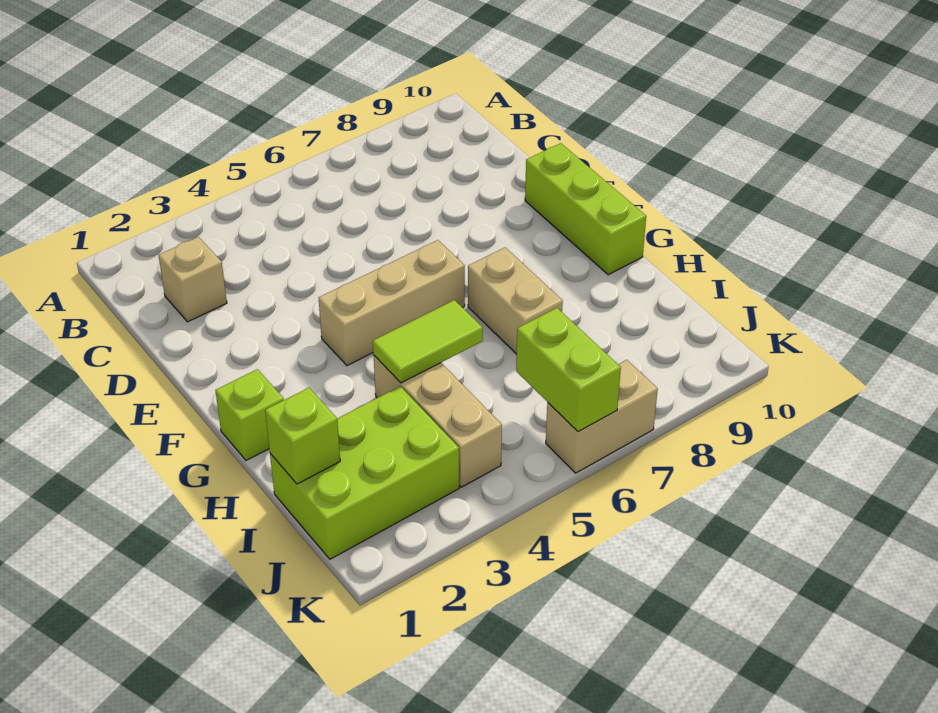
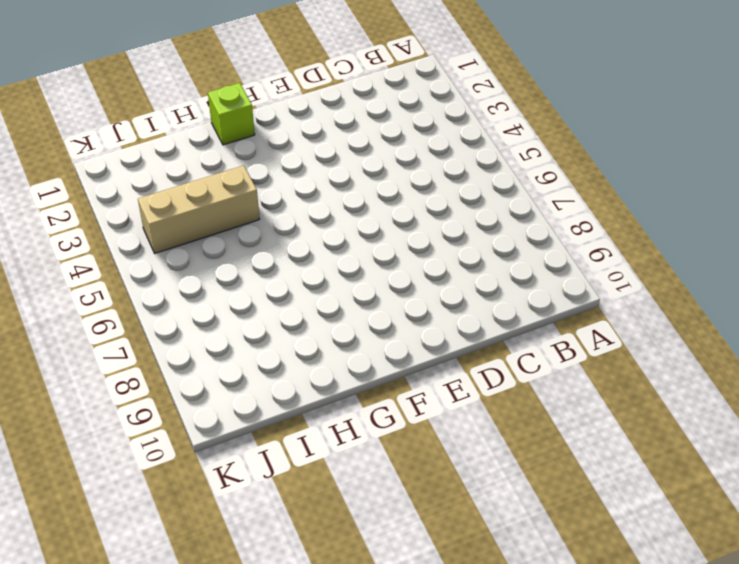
none -> tan brick C2 level 1
none -> lime brick E10:G10 level 1

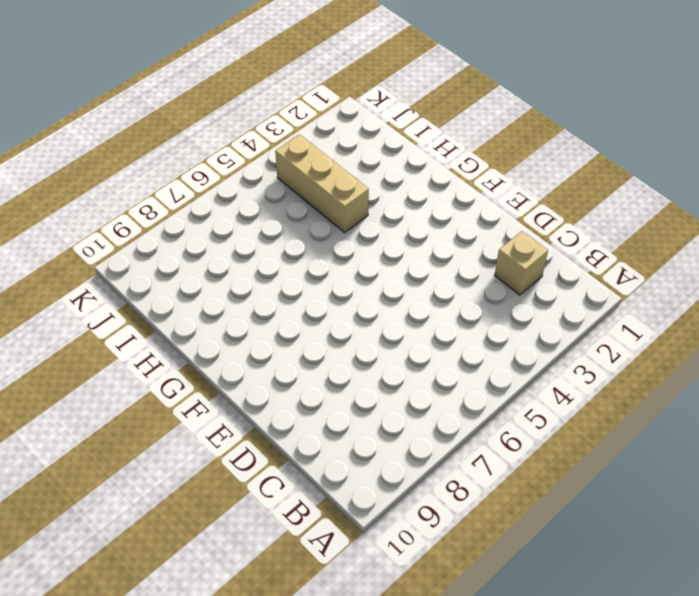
none -> lime brick E10:G10 level 1
none -> tan brick F4:F6 level 1

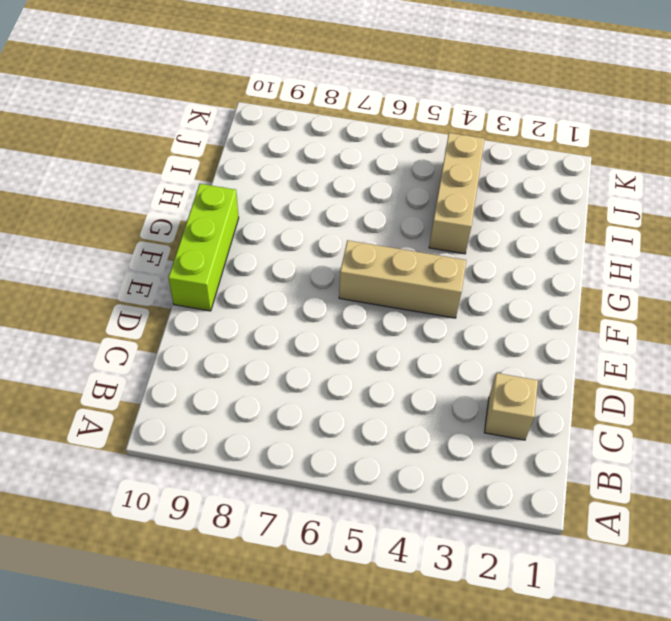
none -> lime brick G1 level 1
none -> tan brick G7:H7 level 1

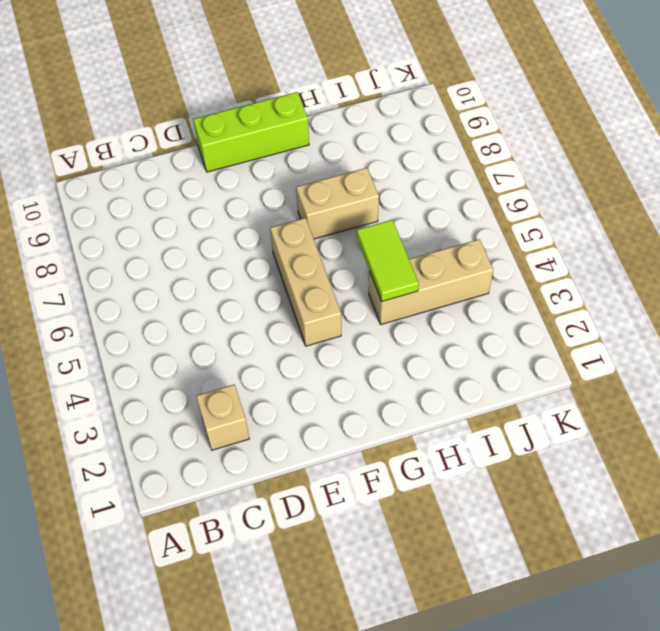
none -> lime brick G1 level 1
none -> lime brick I1:J3 level 1

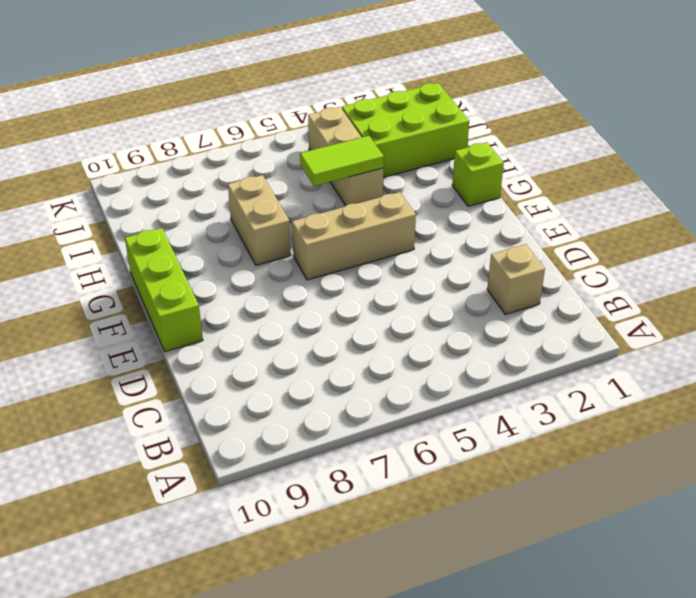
none -> tan brick K6:K7 level 1
none -> lime brick I1 level 2

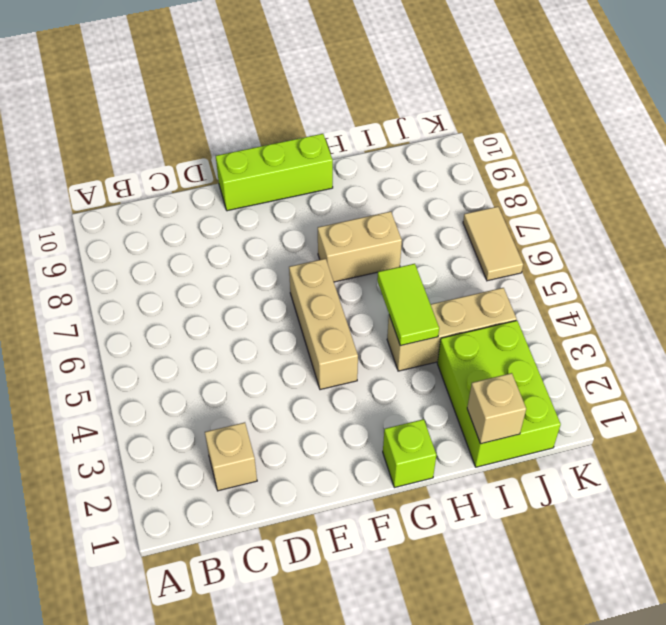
tan brick I1 level 2 -> lime brick I1 level 2
tan tile K6:K7 level 1 -> tan brick K6:K7 level 1
none -> lime brick J6:K6 level 2

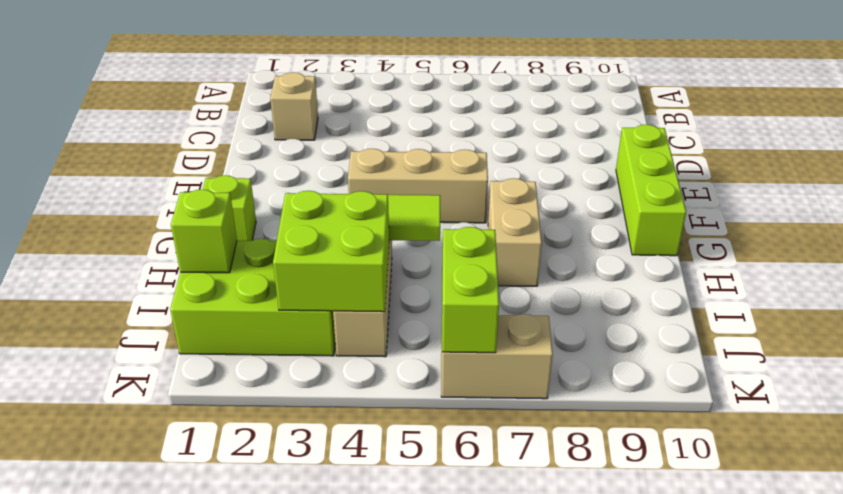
lime brick I3:J4 level 2 -> none

